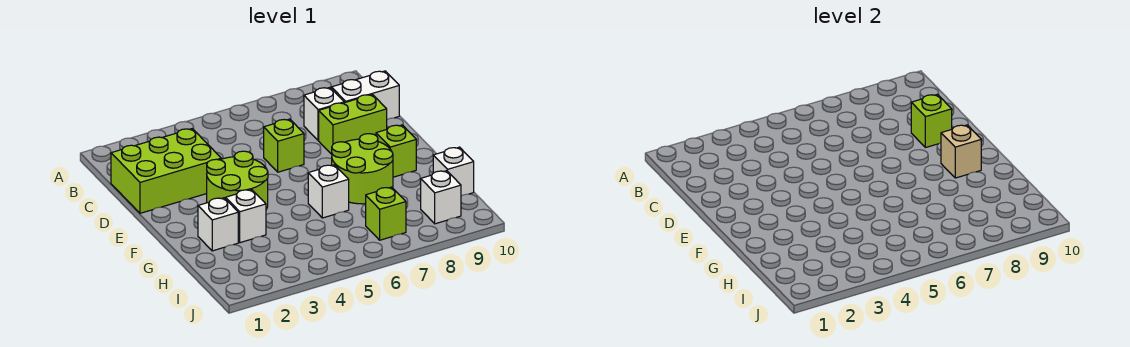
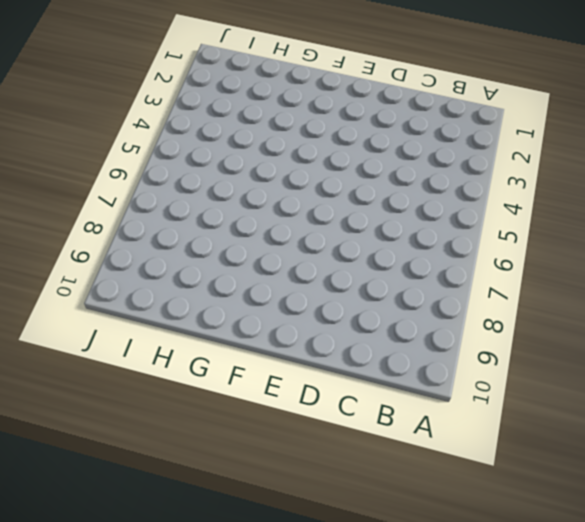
none -> lime brick C1:D3 level 1
none -> white brick C8 level 1
none -> white brick C9:C10 level 1

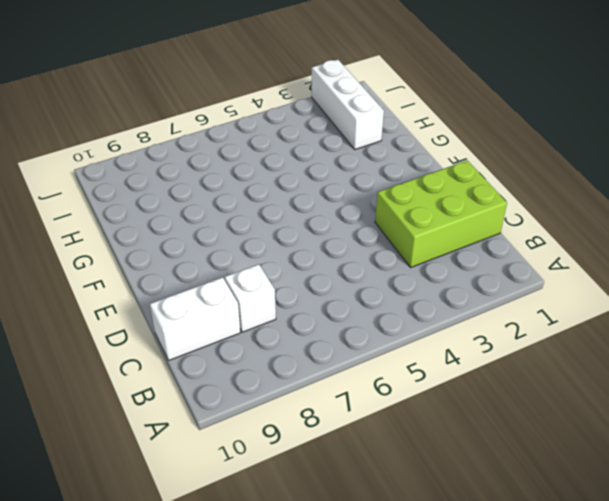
white brick H2:J2 level 1 -> none
none -> lime brick D6 level 1
none -> lime brick D8:D9 level 1
none -> lime round brick E3:F4 level 1

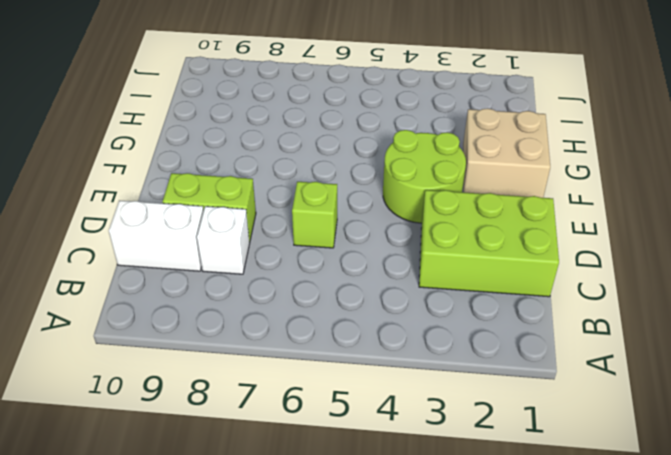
tan brick F1:G2 level 1 -> white brick G2 level 1
none -> lime round brick F7:G8 level 1
none -> lime brick F9 level 1
none -> white brick G3 level 1

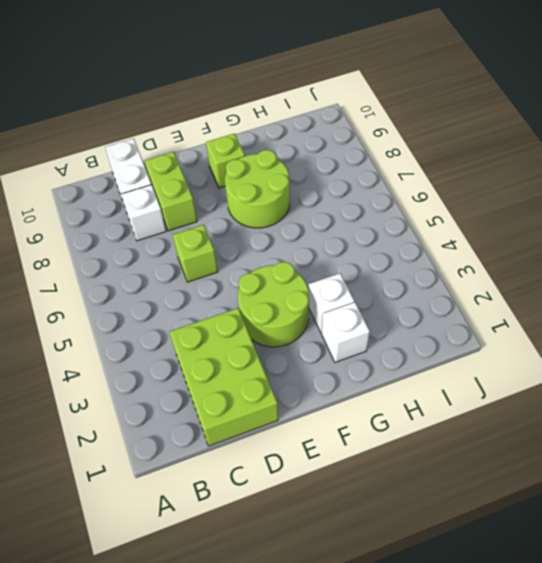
none -> white brick G6 level 1
none -> white brick H10 level 1
none -> lime brick I7 level 1

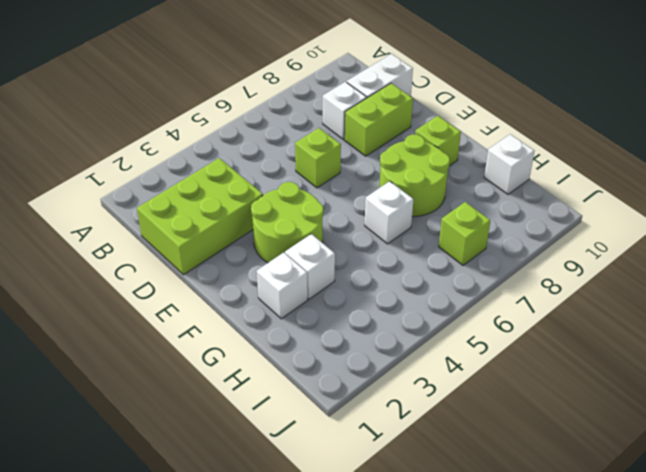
none -> white brick I9 level 1
none -> lime brick D9 level 2
none -> tan brick F9 level 2

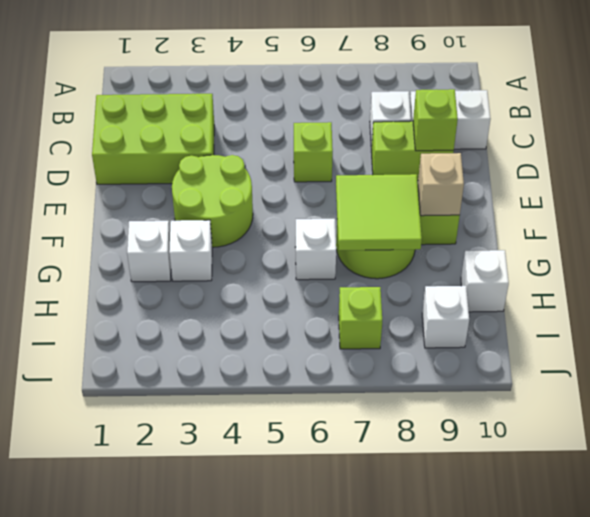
lime tile F7:G8 level 2 -> none

